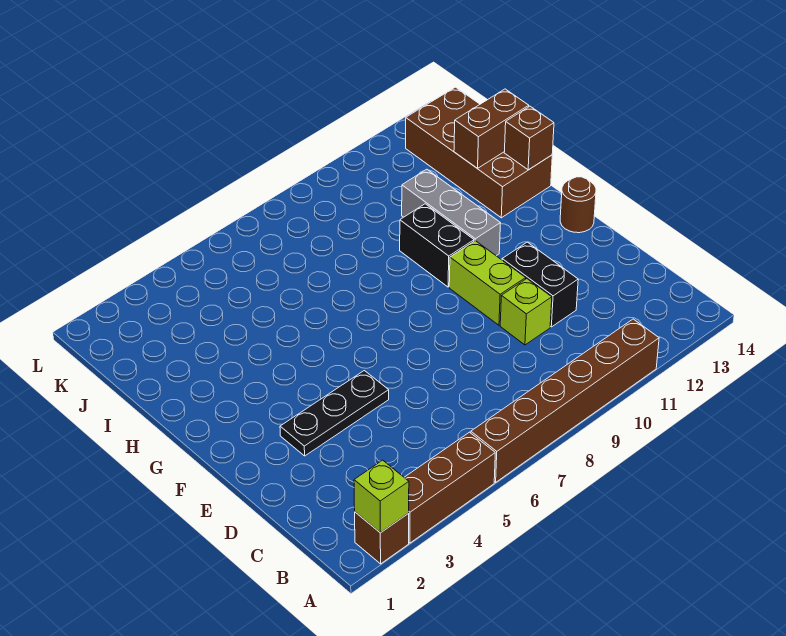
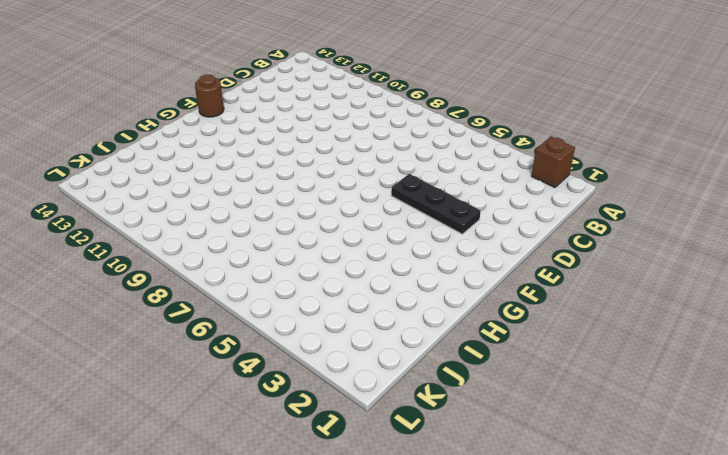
none -> brown brick A3:A5 level 1
none -> brown brick A6:A11 level 1
none -> lime brick D10 level 1

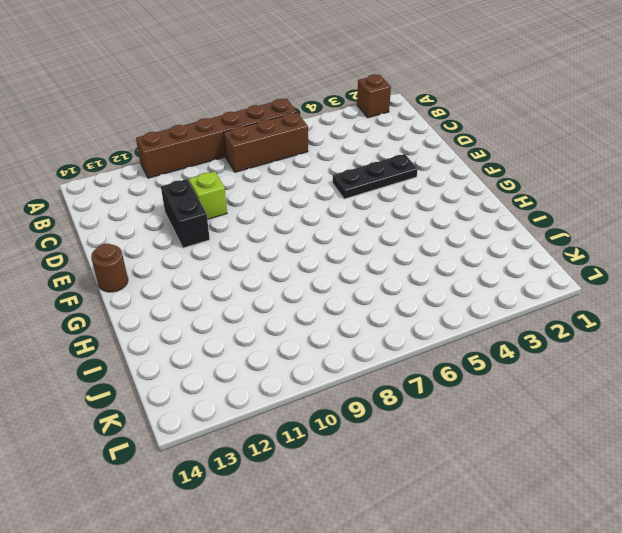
brown brick B6:B8 level 1 -> brown brick A3:A5 level 1
none -> lime brick E10:F10 level 1
none -> black brick G10:H10 level 1
none -> grey brick G11:I11 level 1

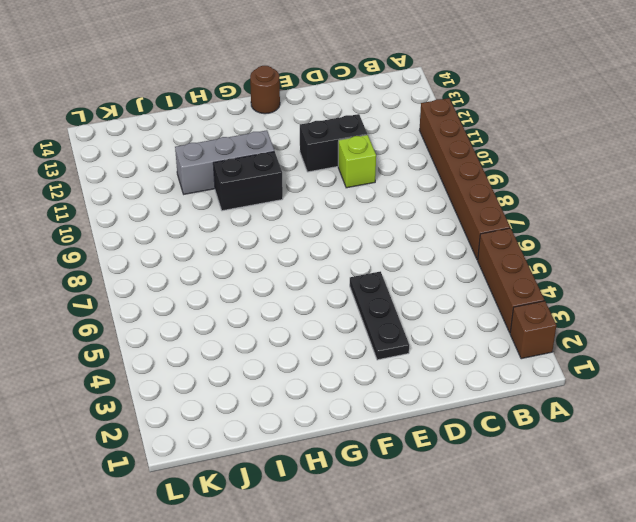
none -> lime brick E10:F10 level 1
none -> brown brick H13:K14 level 1
none -> lime brick A2 level 2

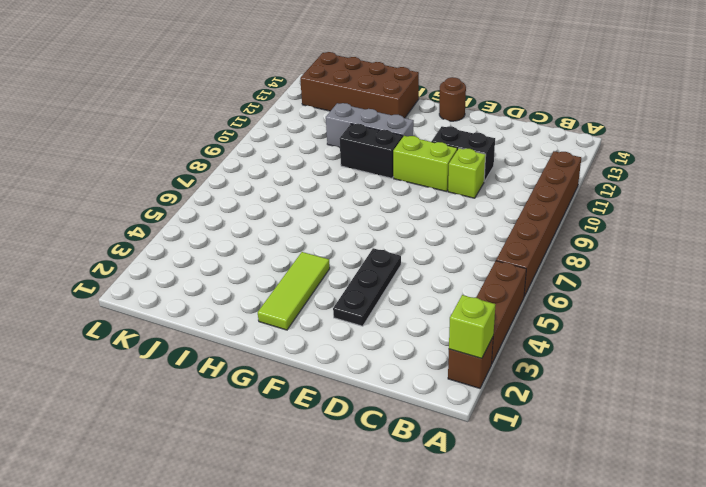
lime tile G2:G4 level 1 -> none
none -> brown brick H14 level 2
none -> brown brick I13:I14 level 2

